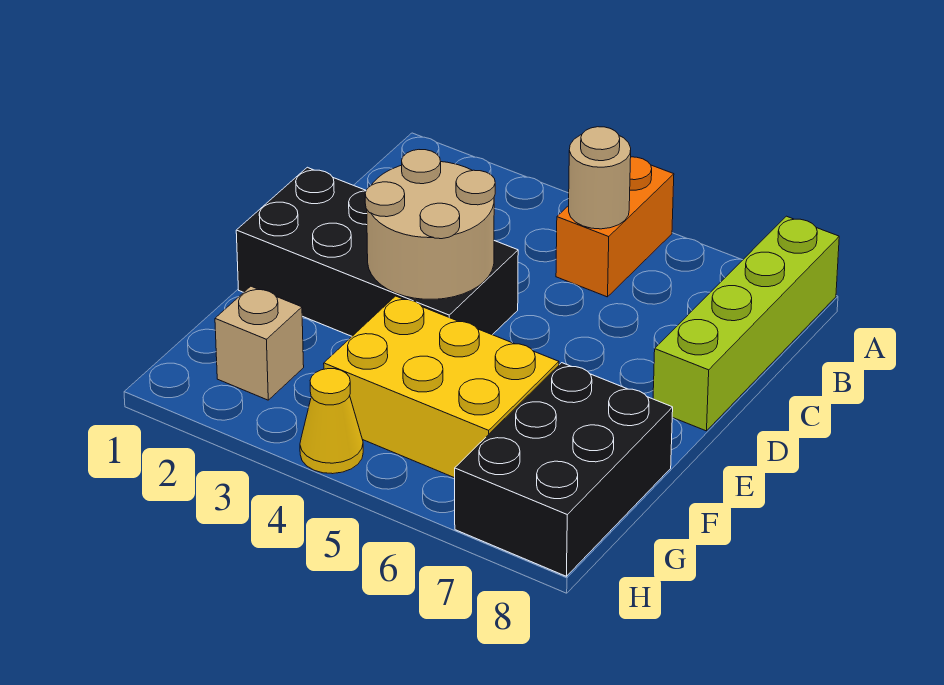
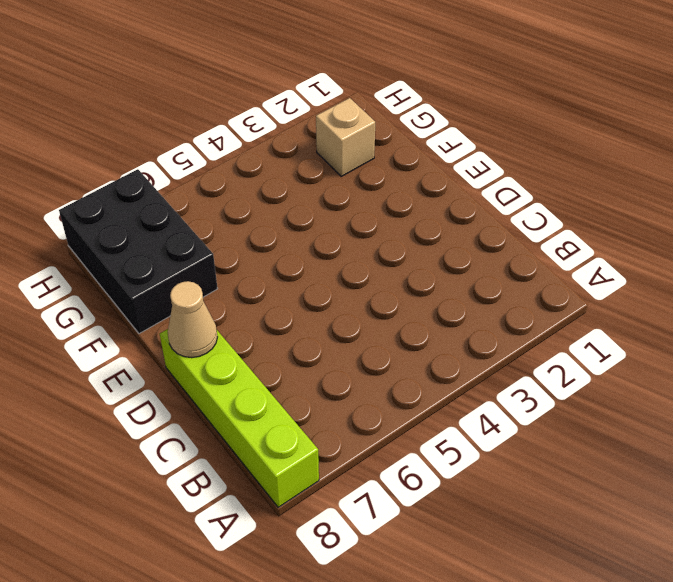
tan cone D8 level 2 -> none
none -> orange brick A5:B5 level 1
none -> black brick D1:E4 level 1

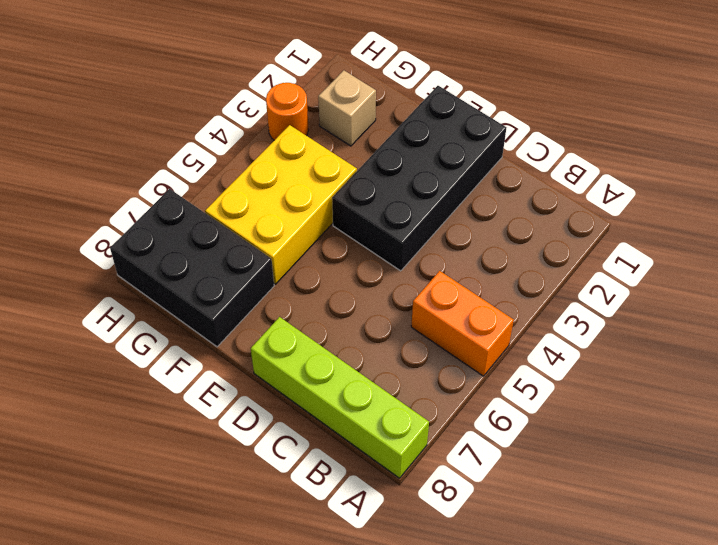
orange round brick H3 level 1 -> none
none -> yellow cone H4 level 1
none -> tan round brick B5 level 2

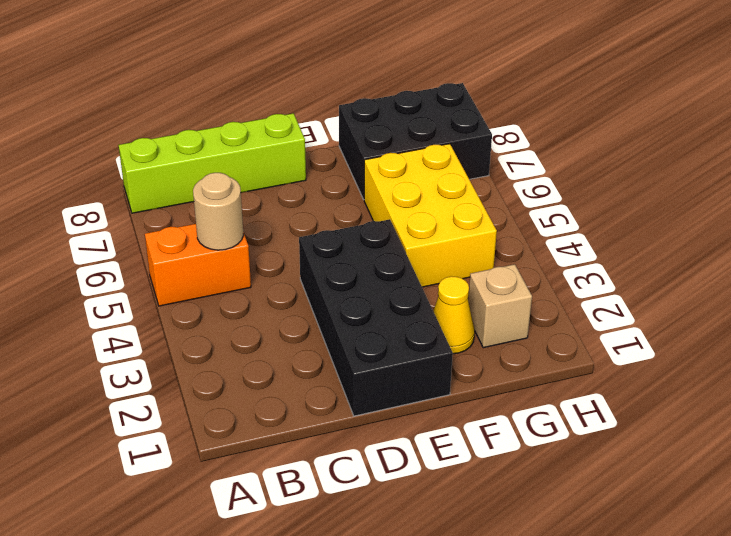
yellow cone F2 level 1 -> yellow cone H4 level 1
none -> tan round brick D3:E4 level 2

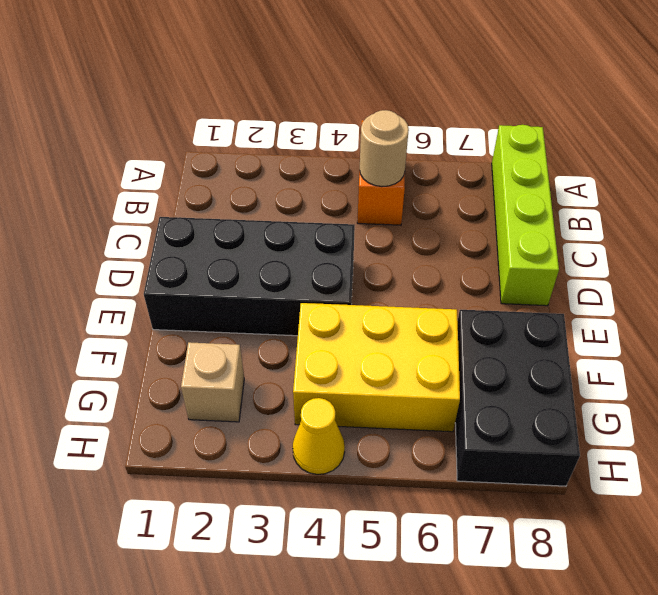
none -> tan round brick D3:E4 level 2

